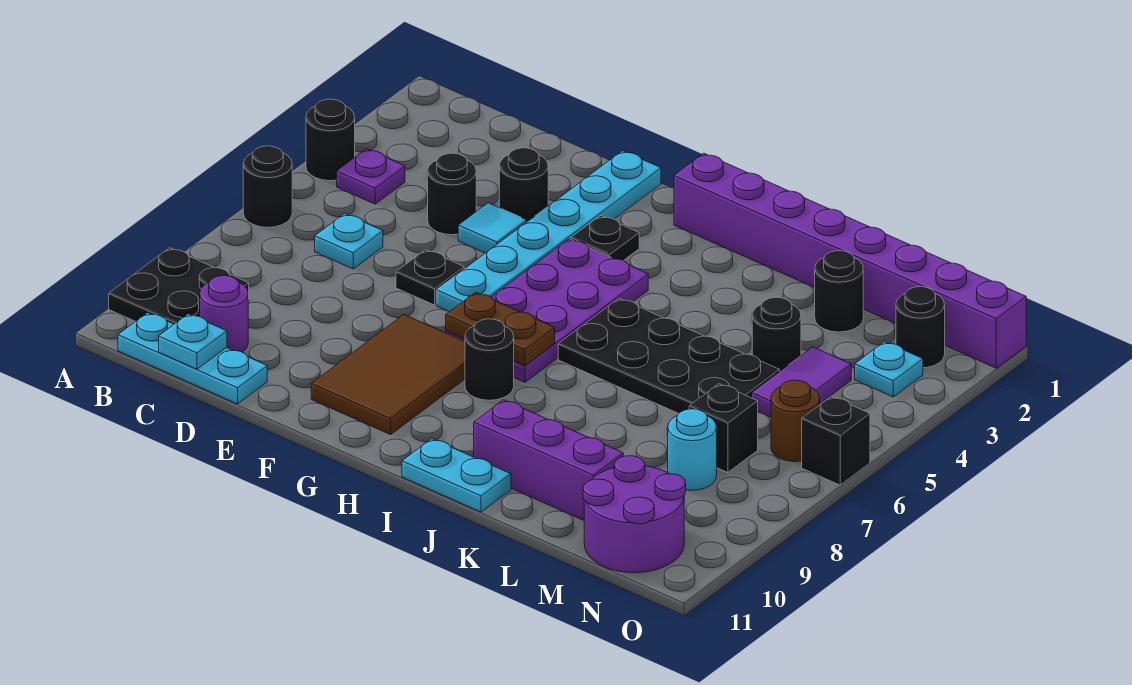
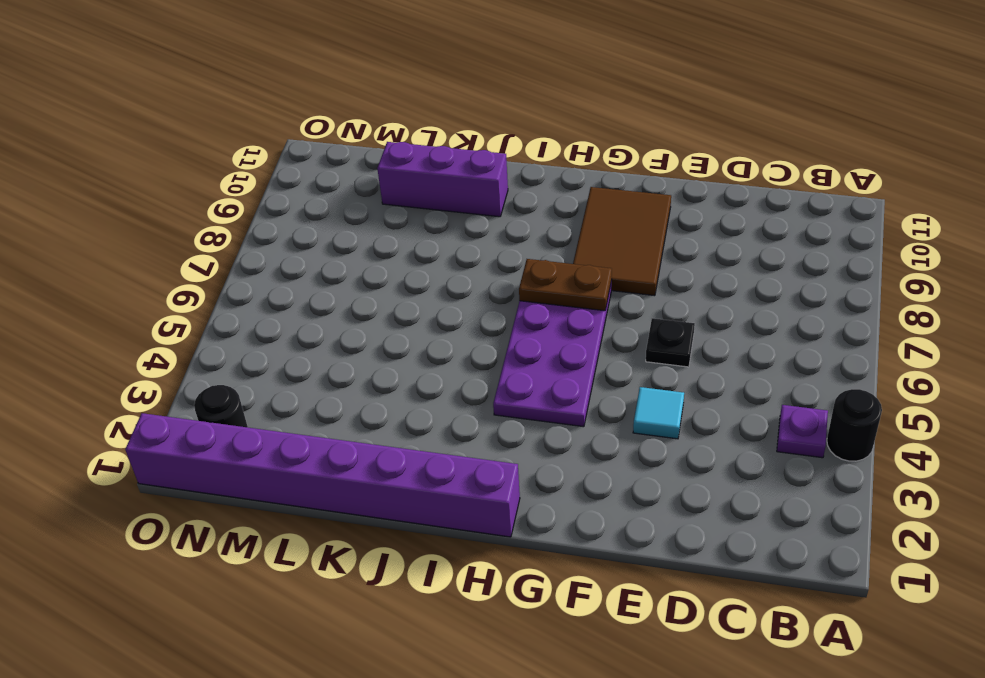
none -> black round brick A6 level 1
none -> black plate A9:B10 level 1
none -> cyan plate B11:D11 level 1
none -> cyan plate C6 level 1

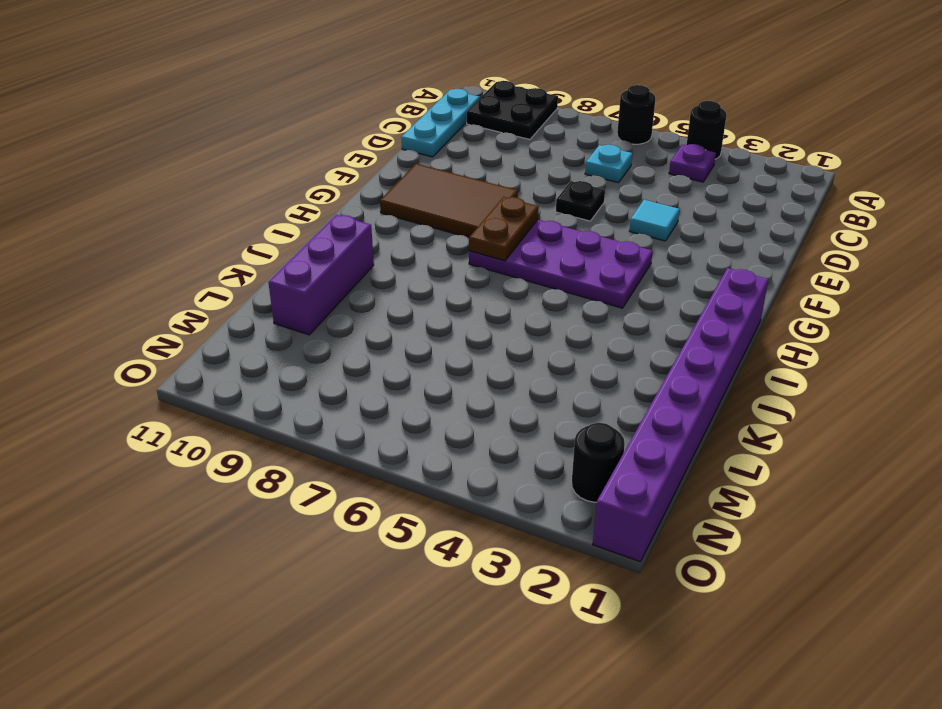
none -> purple round brick C10 level 1
none -> black round brick D4 level 1
none -> black round brick E3 level 1
none -> cyan plate F1:F6 level 1

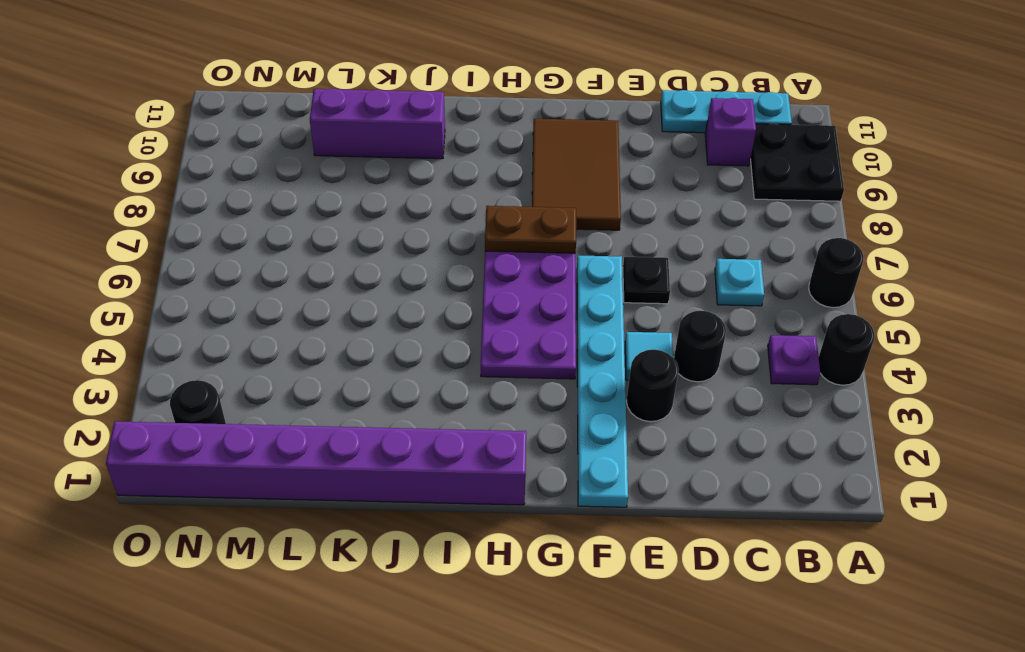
purple brick C10 level 1 -> purple round brick C10 level 1
none -> black plate G3 level 1
none -> black round brick H8 level 1
none -> black plate I5:L6 level 1
none -> cyan plate I11:J11 level 1

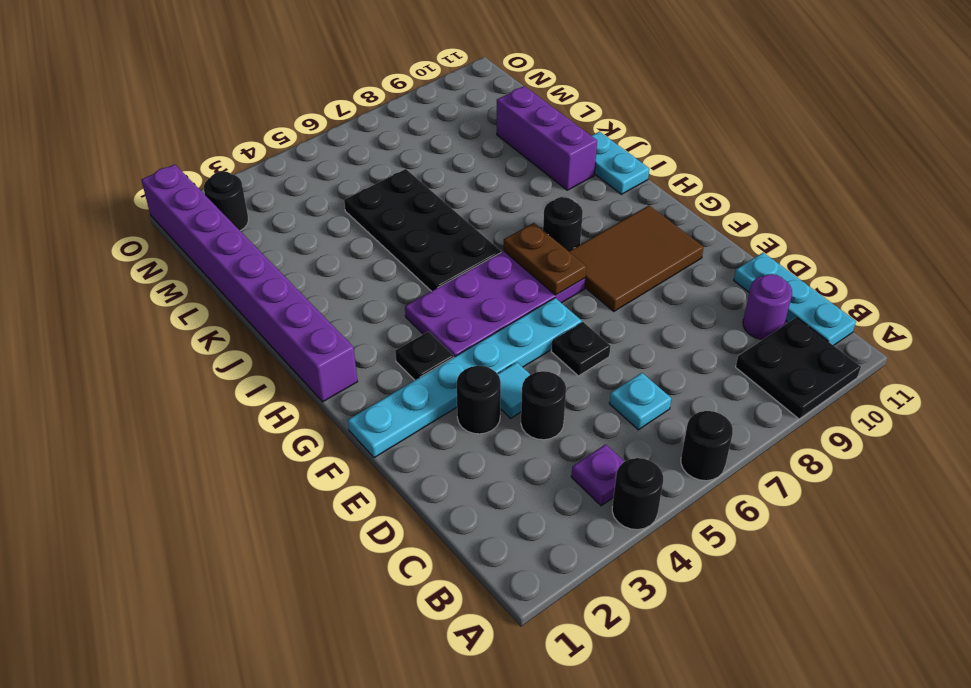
none -> black round brick L2 level 1
none -> black round brick L4 level 1
none -> purple tile M4:M5 level 1
none -> black brick M7 level 1

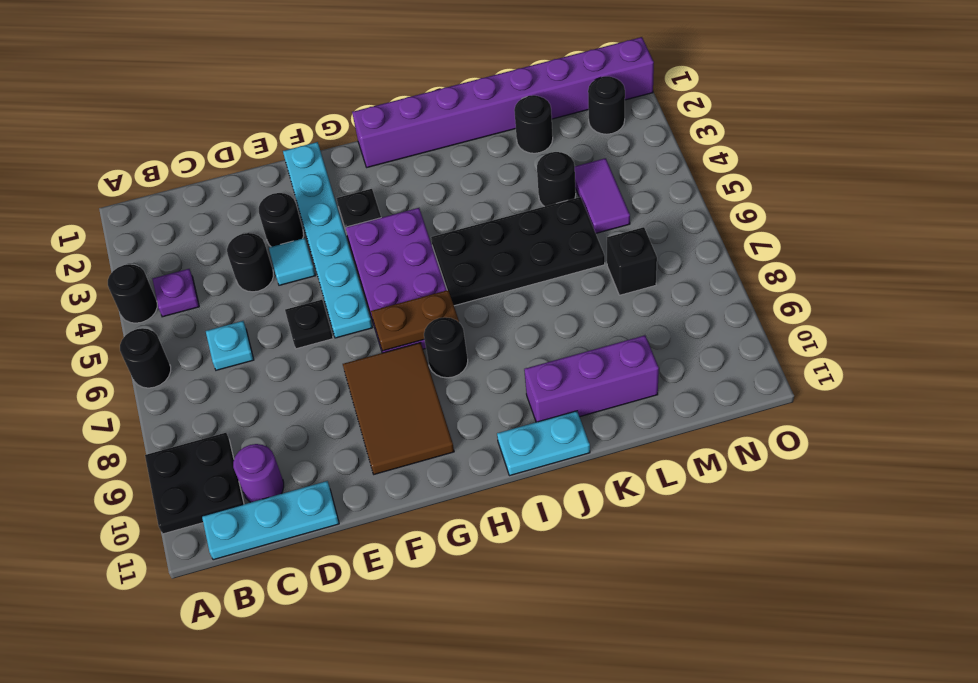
none -> cyan round brick M8 level 1
none -> purple round brick M10:N11 level 1
none -> cyan plate N3 level 1
none -> brown round brick N6 level 1

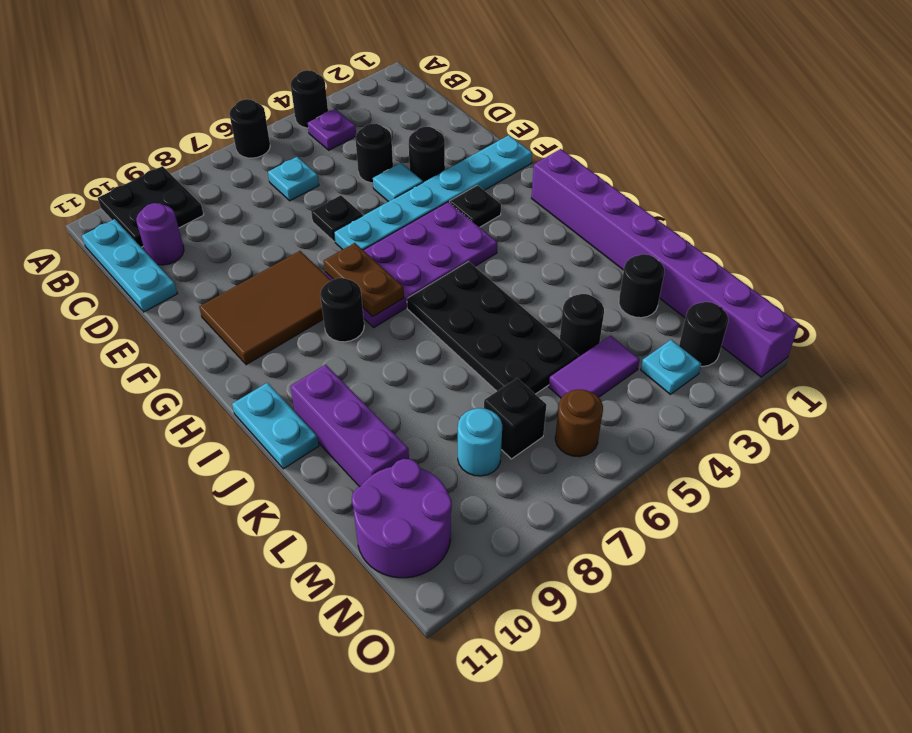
none -> black brick O6 level 1
none -> cyan plate C11 level 2

